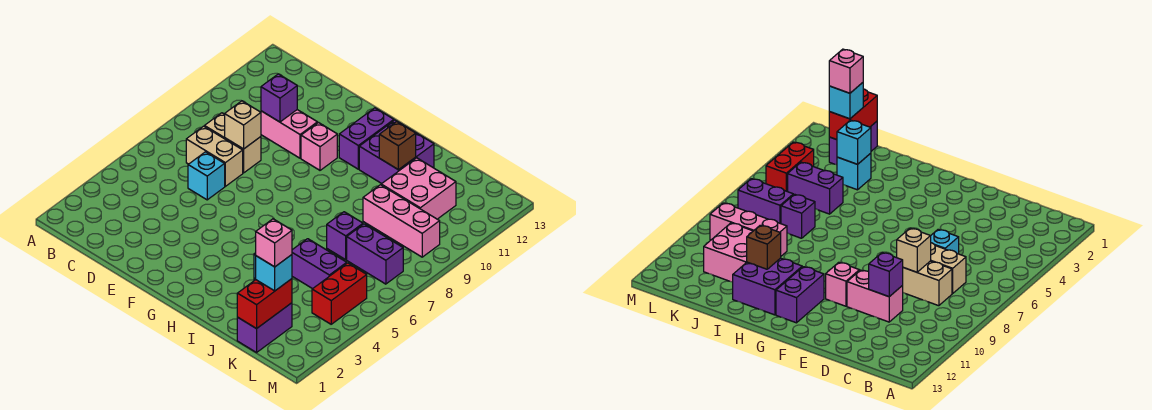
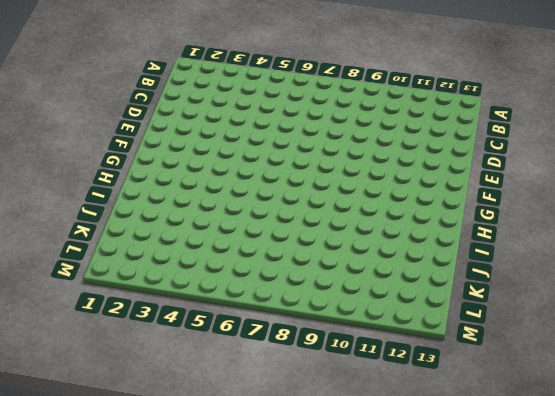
none -> tan brick C7:D7 level 1
none -> tan brick C8:D8 level 1
none -> cyan brick D6 level 1

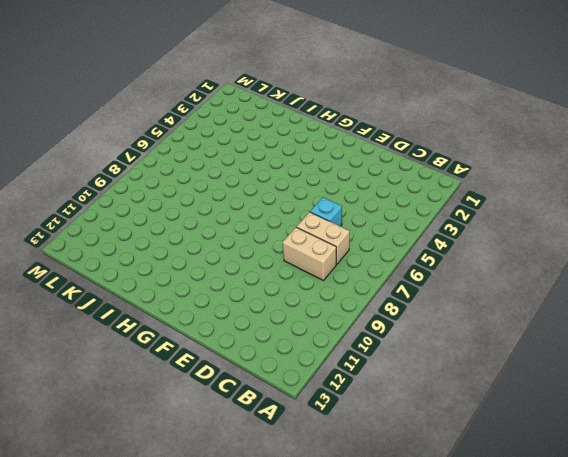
none -> pink brick D10:E10 level 1
none -> pink brick F10 level 1
none -> purple brick G11:G12 level 1

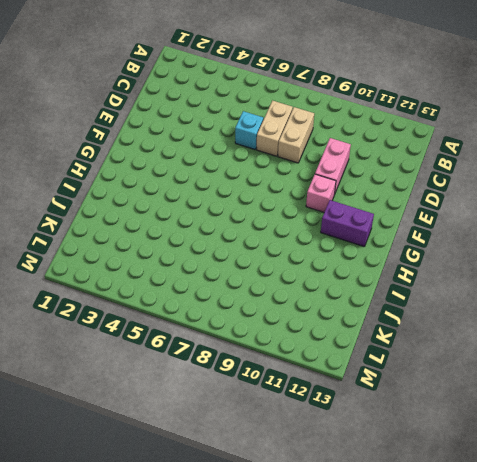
none -> purple brick H11:I12 level 1
none -> cyan brick J3 level 1
none -> purple brick J5:K5 level 1

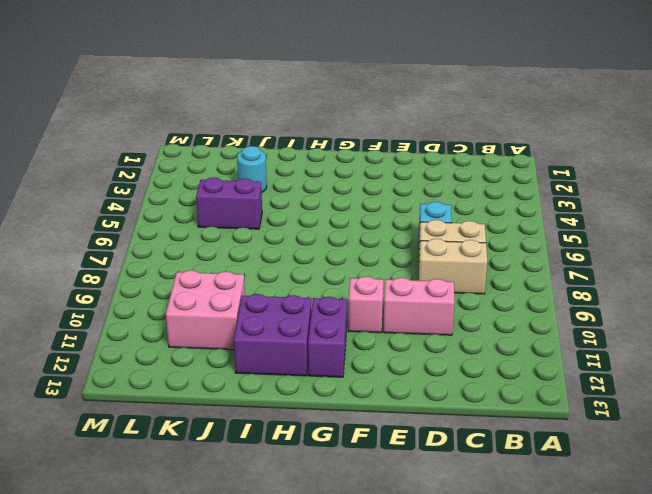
cyan round brick J3 level 1 -> cyan brick J3 level 1
none -> purple brick J7 level 1
none -> pink brick J9:L9 level 1
none -> purple brick K1:K2 level 1

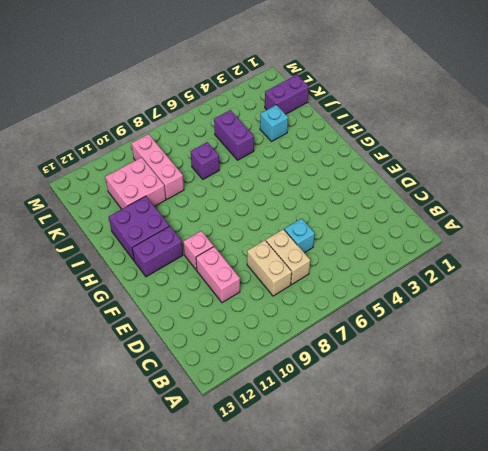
none -> purple brick K7:L7 level 1
none -> red brick L4:L5 level 1
none -> tan brick D8 level 2

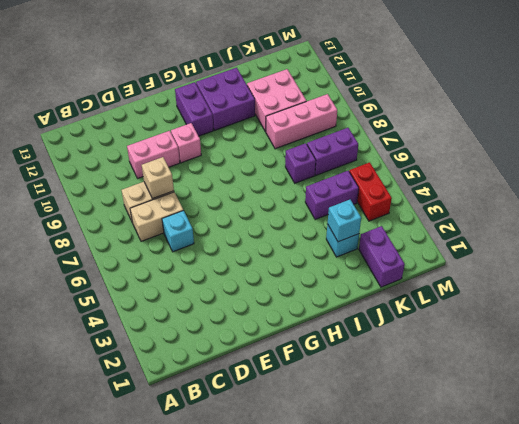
none -> purple brick D10 level 2
none -> brown brick I11 level 2
none -> red brick K1:K2 level 2

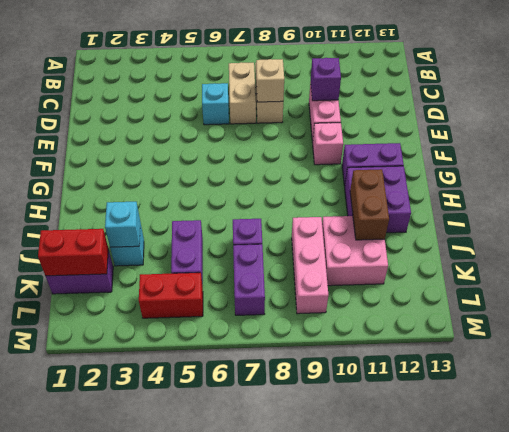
brown brick I11:J11 level 2 -> brown brick I11 level 2
none -> cyan brick K2 level 3
none -> pink brick K2 level 4

